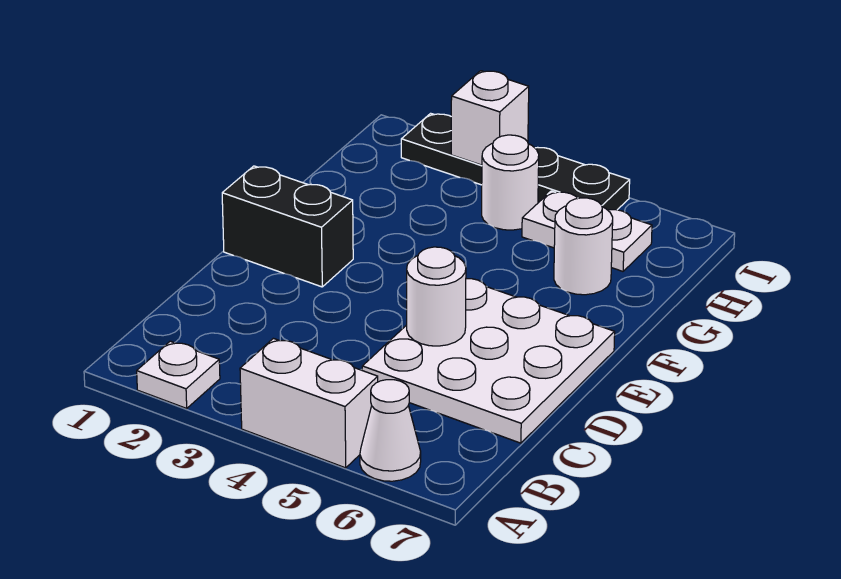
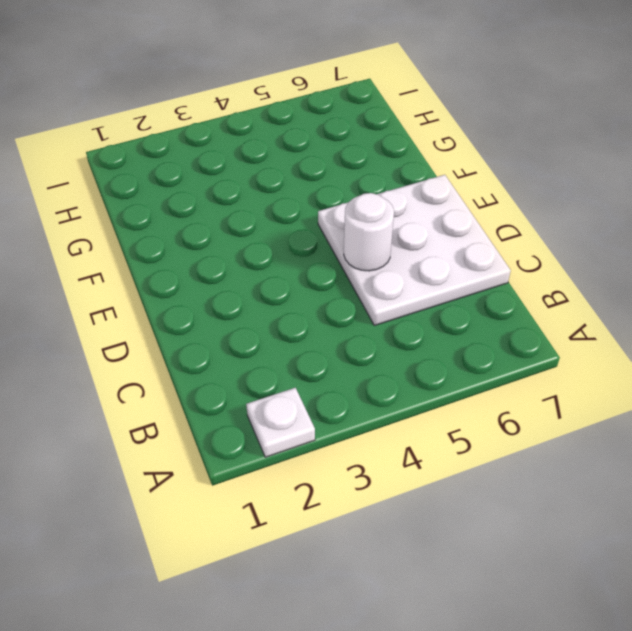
none -> white brick A4:A5 level 1
none -> white cone A6 level 1

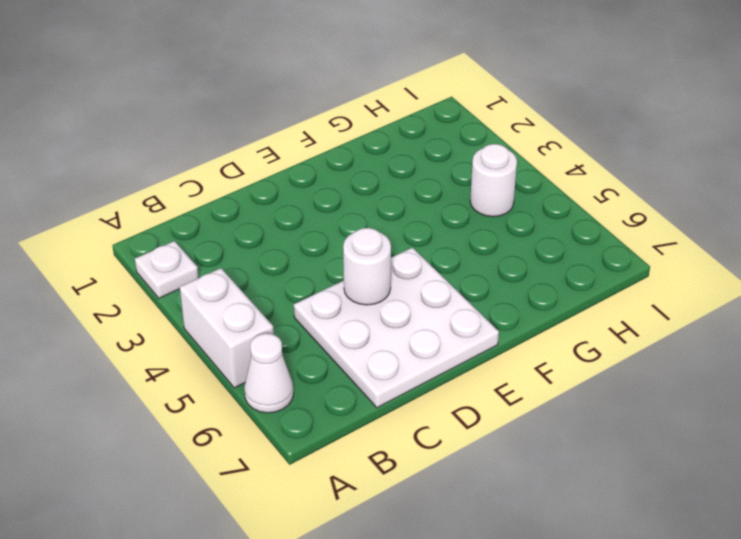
none -> black brick E1:E2 level 1
none -> white round brick G6 level 1

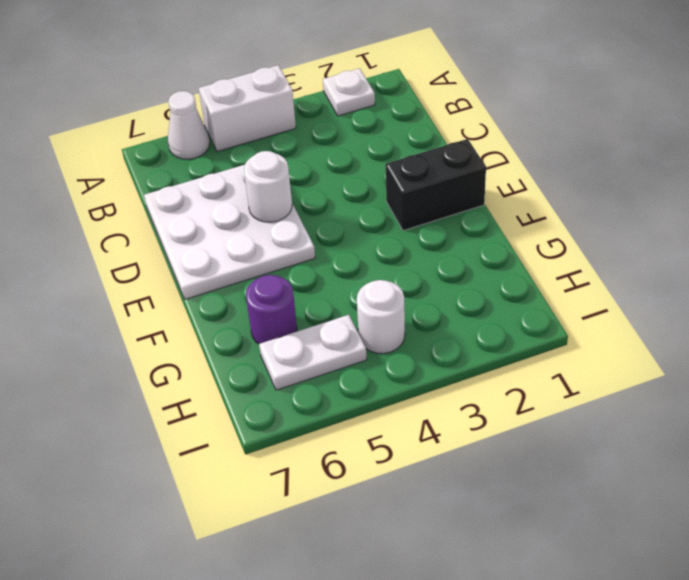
purple round brick G6 level 1 -> white round brick G6 level 1
none -> black plate I2:I5 level 1
none -> white brick I3 level 2

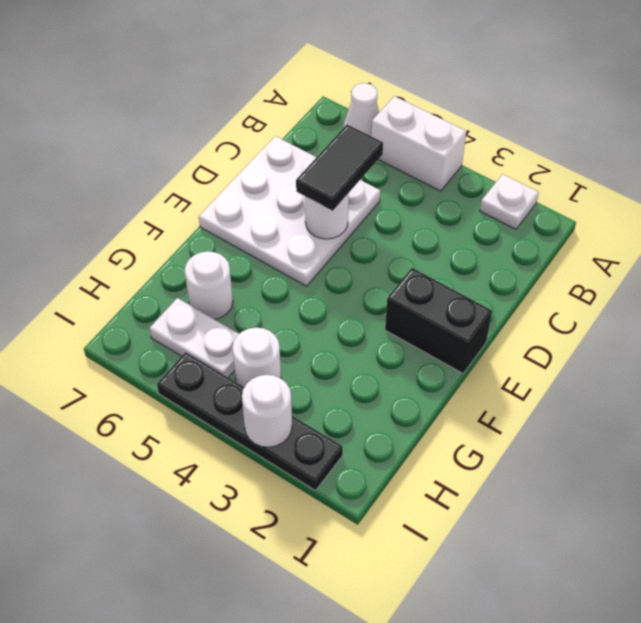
black tile C5:D5 level 3 -> none
white round brick I3 level 2 -> white brick I3 level 2

